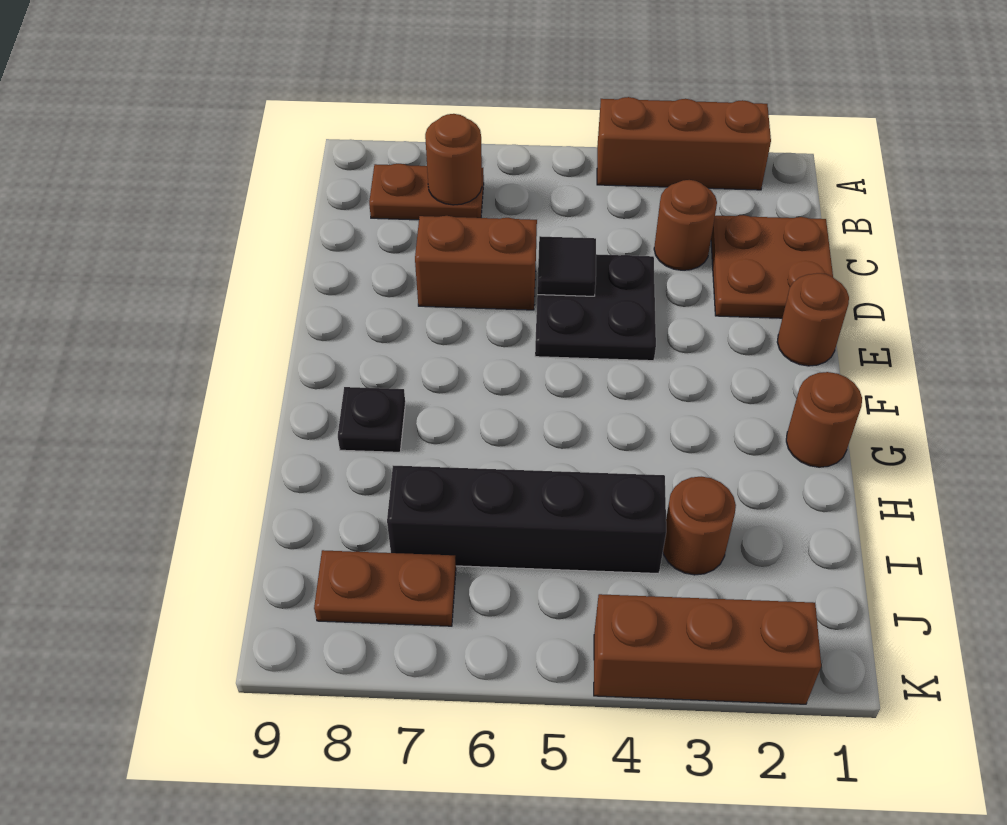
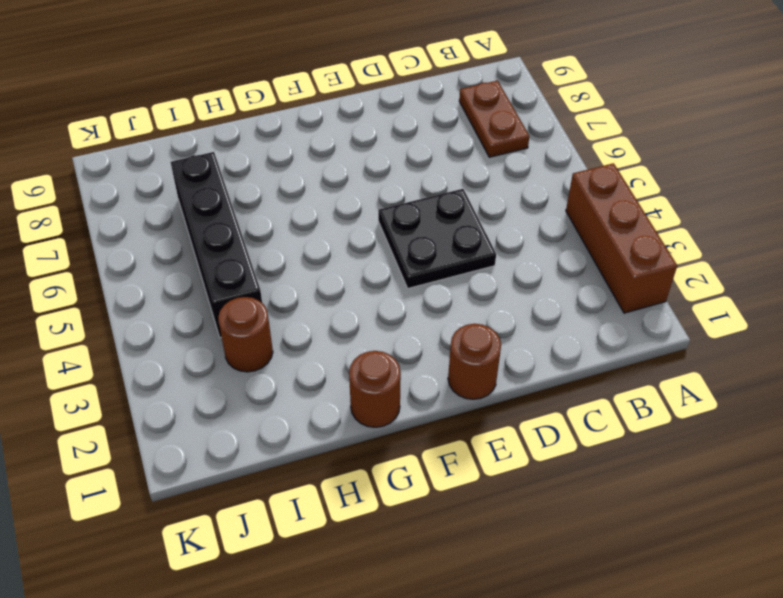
none -> brown plate C1:D2 level 1
none -> brown round brick C3 level 1
none -> brown brick D6:D7 level 1

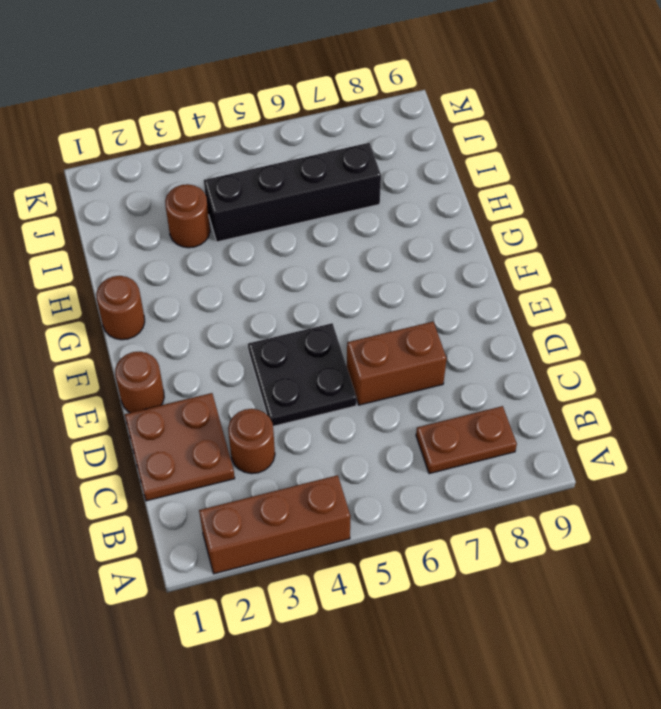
none -> black plate G8 level 1
none -> brown plate J7:J8 level 1
none -> brown brick K2:K4 level 1

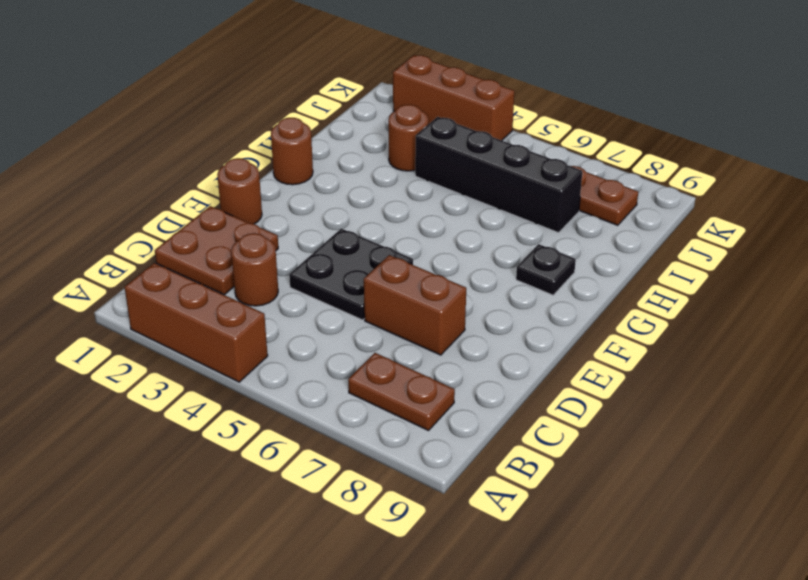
none -> brown round brick B7 level 2
none -> black tile D5 level 2

